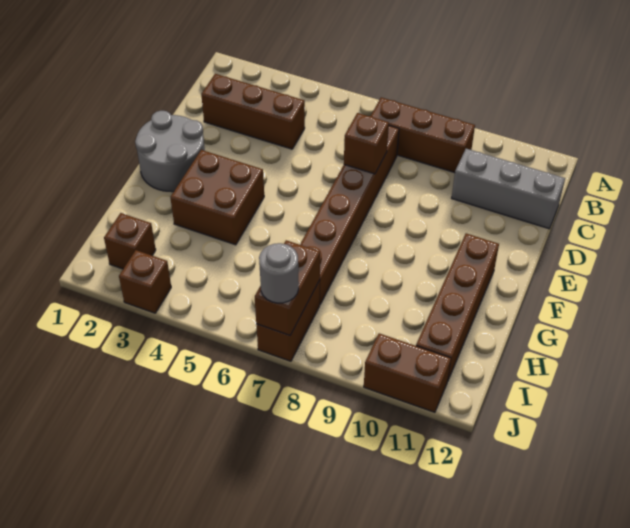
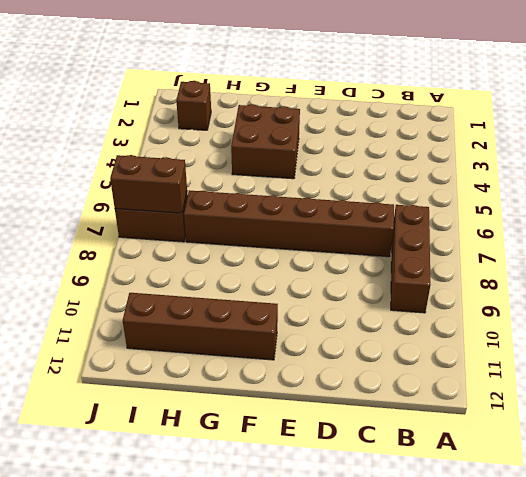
none -> brown brick C2:C4 level 1
none -> grey brick C10:C12 level 1
none -> grey round brick E1:F2 level 1

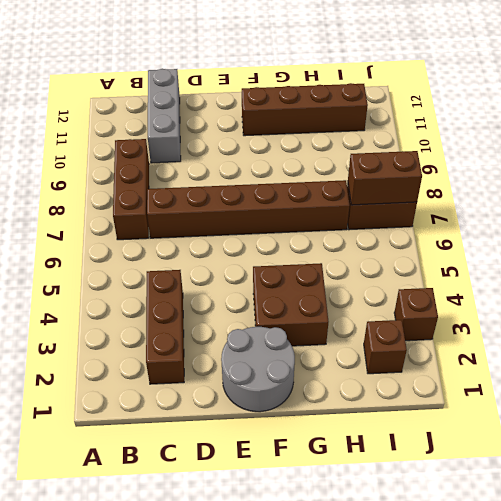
none -> brown brick J10:J11 level 1
none -> brown brick D7 level 2
none -> grey round brick J7 level 3

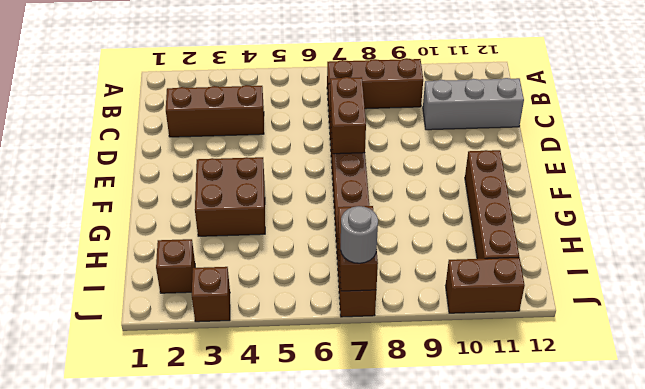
brown brick D7:E7 level 2 -> brown brick D7 level 2
none -> grey round brick E1:F2 level 1

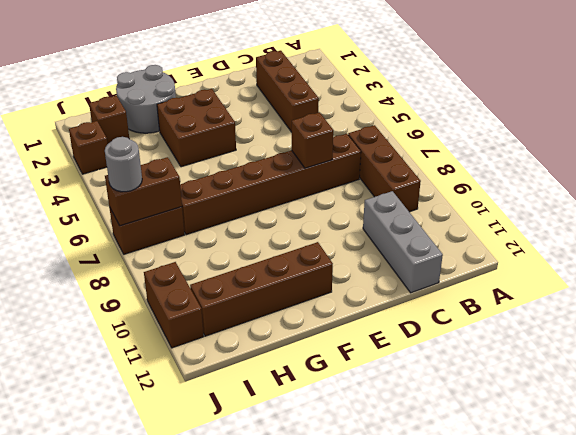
grey round brick G1:H2 level 1 -> grey round brick E1:F2 level 1

